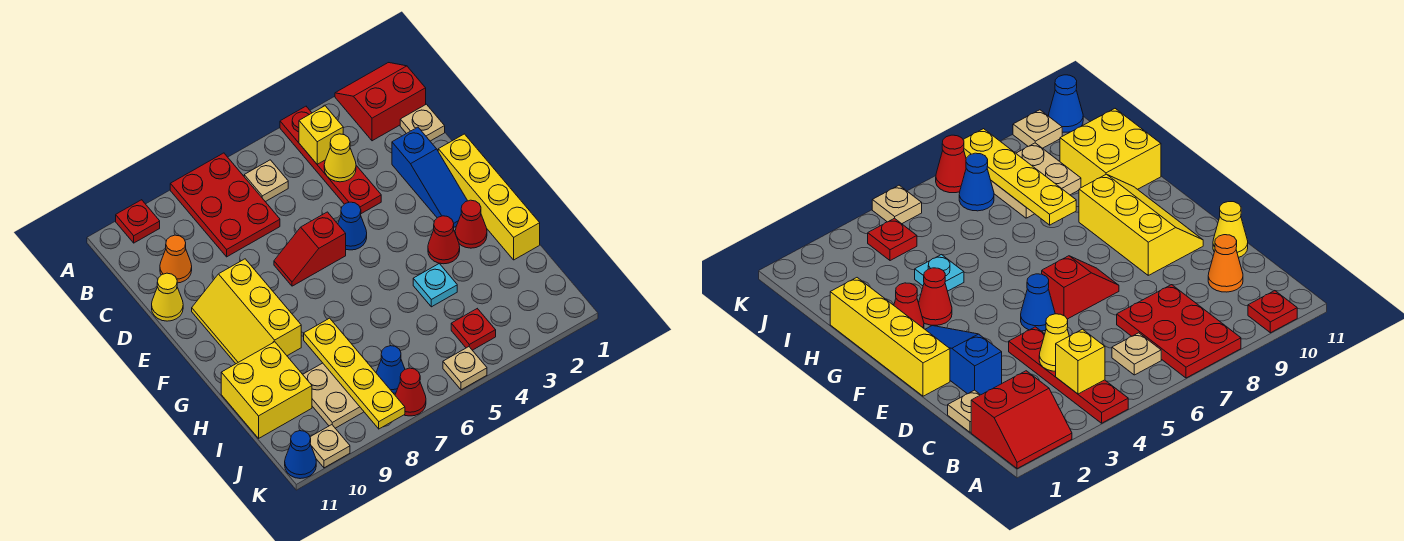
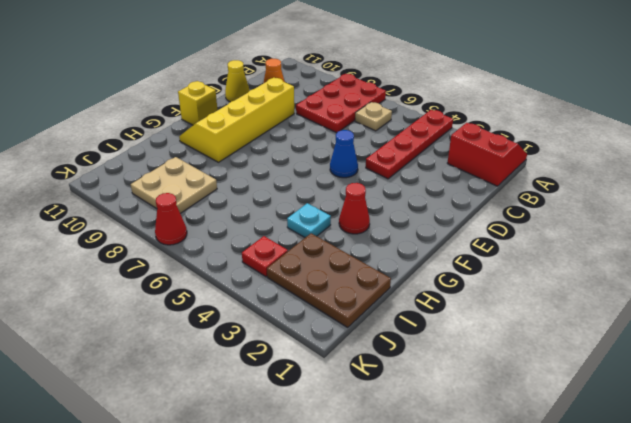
yellow slope D9:G10 level 1 top 9 -> yellow slope E9:G10 level 1 top 9
yellow brick F11 level 1 -> yellow brick B4 level 2
brown plate I1:J3 level 1 -> none
none -> red plate A10 level 1
none -> tan plate C1 level 1
none -> blue slope D2:F2 level 1 top D

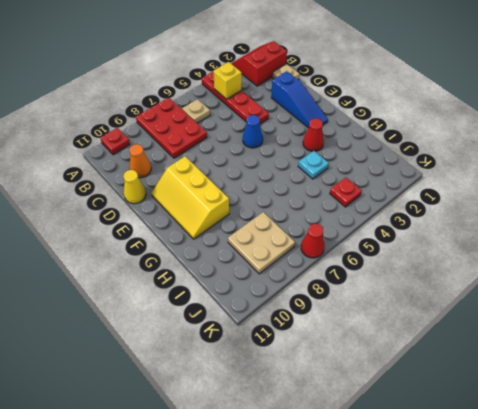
none -> yellow brick E1:H1 level 1
none -> red slope E6:E7 level 1 top 6
none -> red cone G2 level 1

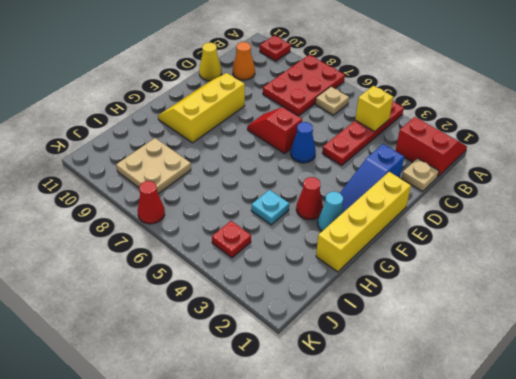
cyan cone G2 level 1 -> red cone G2 level 1
none -> yellow brick H10:I11 level 1
none -> blue cone J7 level 1
none -> tan plate K5 level 1

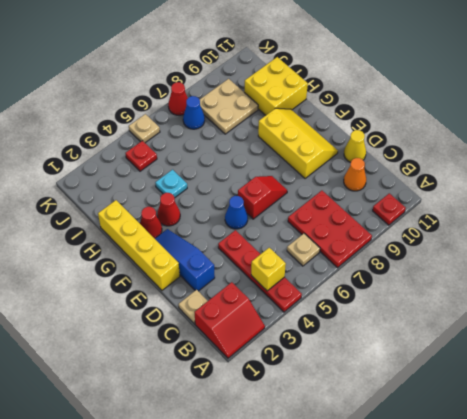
none -> tan plate K10 level 1
none -> blue cone K11 level 1
none -> yellow cone C4 level 2

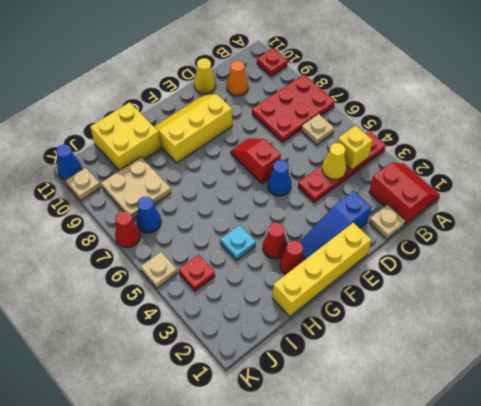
none -> yellow plate H8:K8 level 2

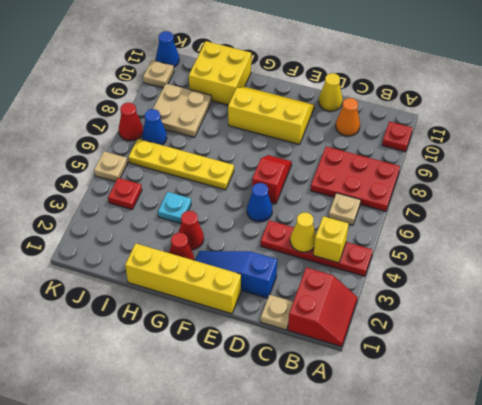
yellow plate G6:J6 level 1 -> yellow plate H8:K8 level 2

